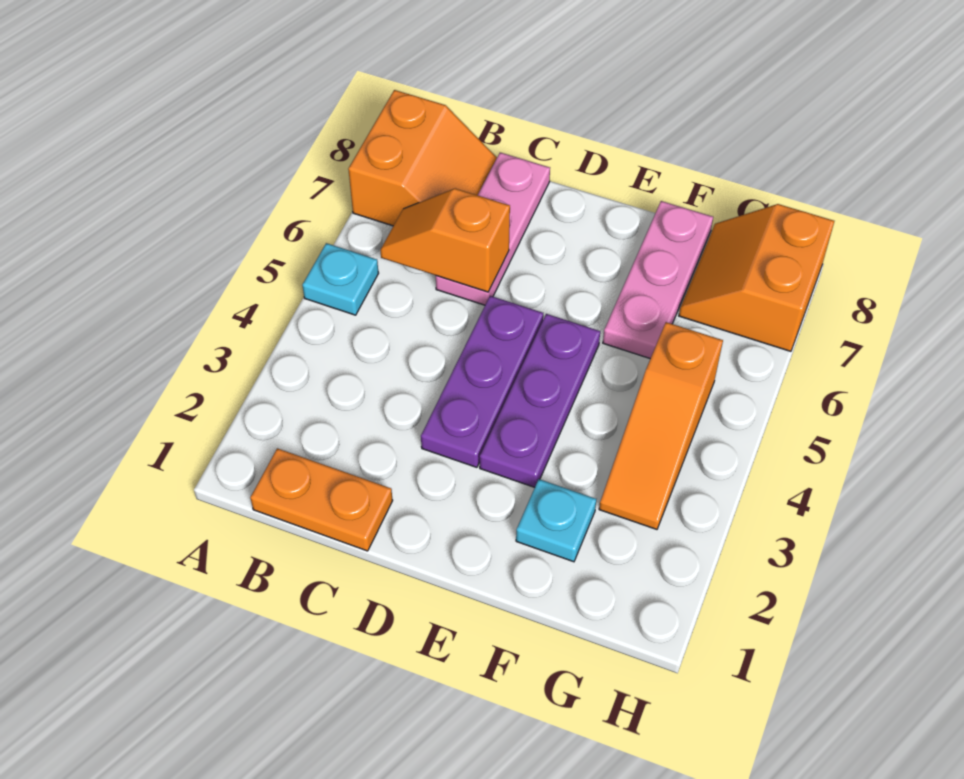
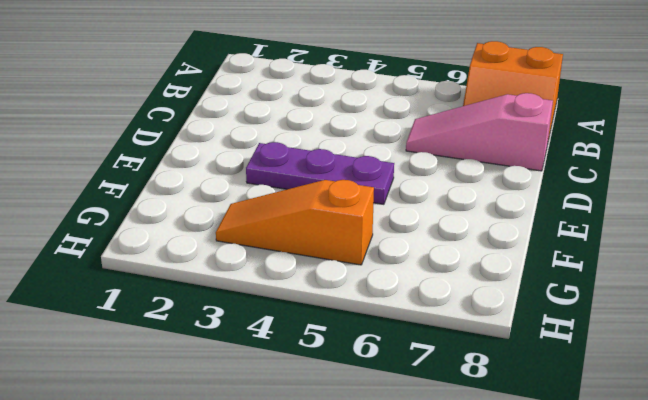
pink slope C6:C8 level 1 top 8 -> pink plate C6:C8 level 1
none -> cyan plate A5 level 1
none -> orange plate B1:C1 level 1

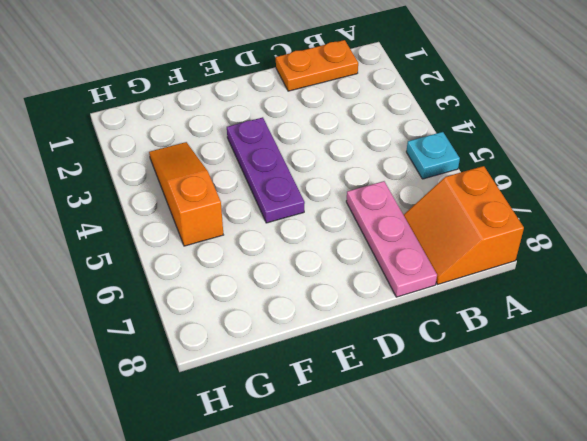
none -> purple plate D3:D5 level 1
none -> cyan plate F2 level 1

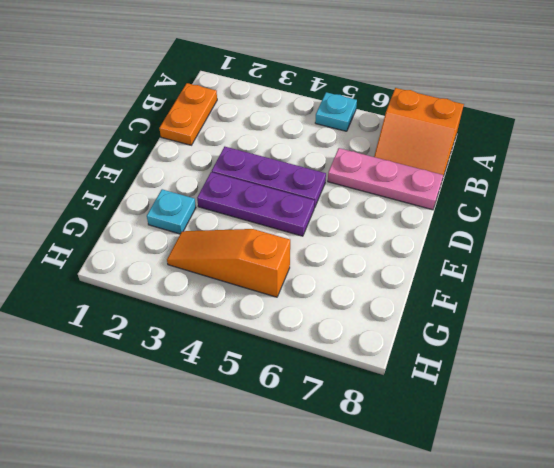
none -> pink plate F6:F8 level 1
none -> orange slope G7:H8 level 1 top H

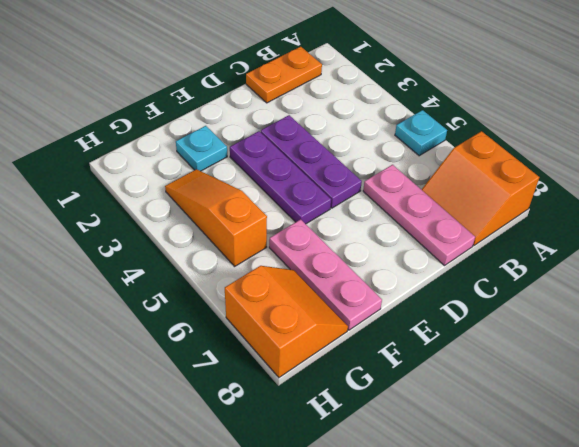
none -> orange slope B6:C6 level 2 top C

